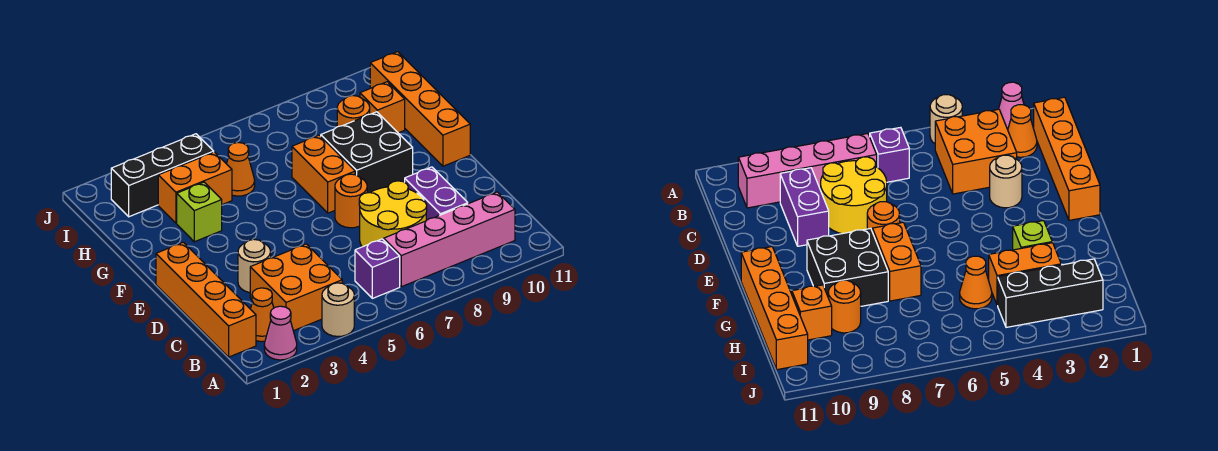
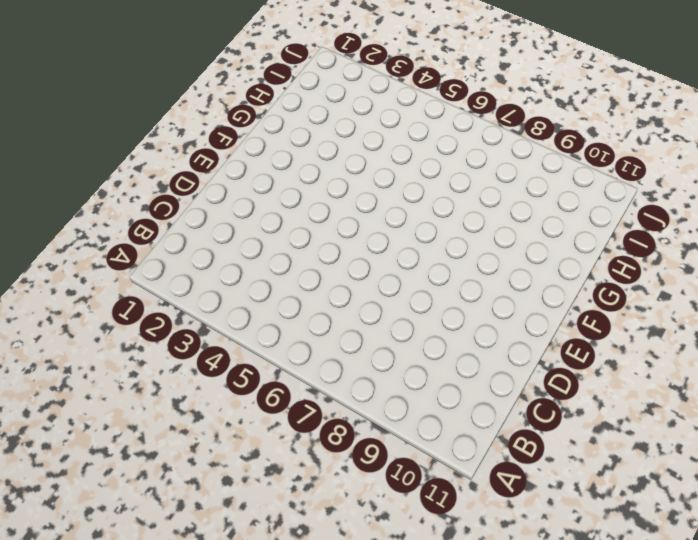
none -> pink cone A2 level 1
none -> tan round brick A4 level 1
none -> orange brick B1:E1 level 1

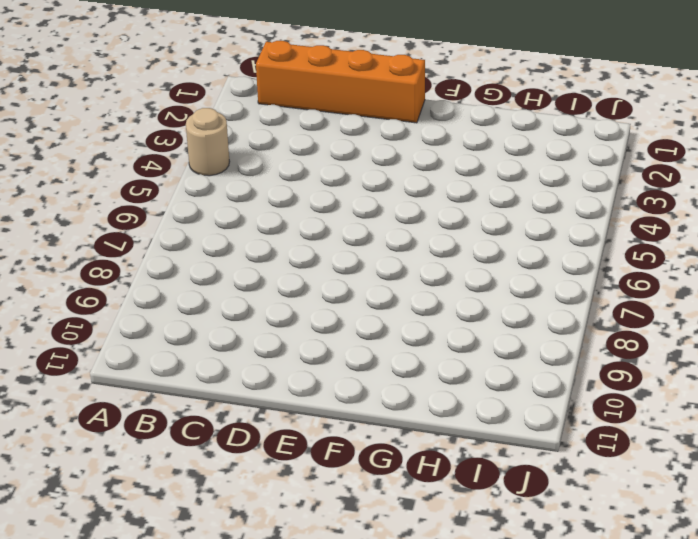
none -> pink cone A2 level 1
none -> orange cone B2 level 1
none -> orange brick B3:C4 level 1

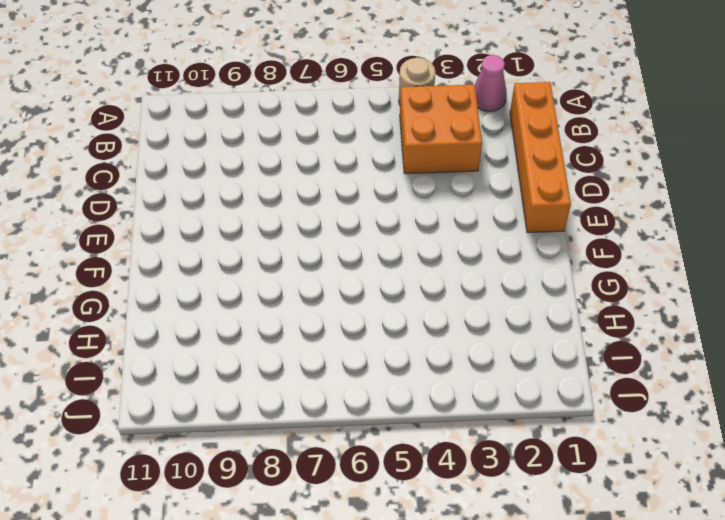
none -> orange cone B2 level 1
none -> purple brick B6 level 1
none -> pink brick B7:B10 level 1

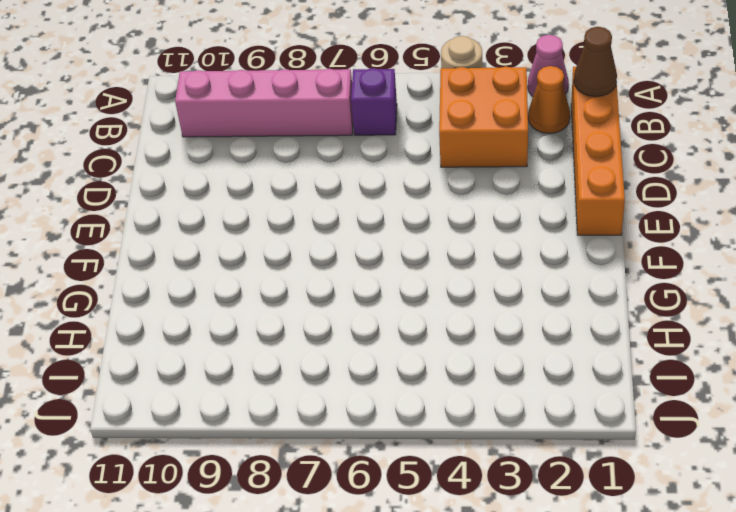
brown cone B1 level 2 -> none
none -> yellow round brick C7:D8 level 1
none -> purple brick C9:D9 level 1
none -> tan round brick D3 level 1

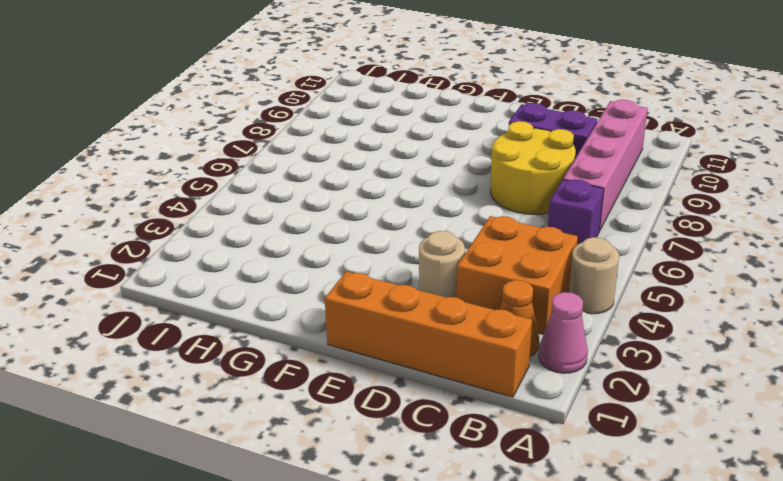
none -> orange round brick E7 level 1
none -> orange brick F7:G7 level 1
none -> black brick F8:G9 level 1

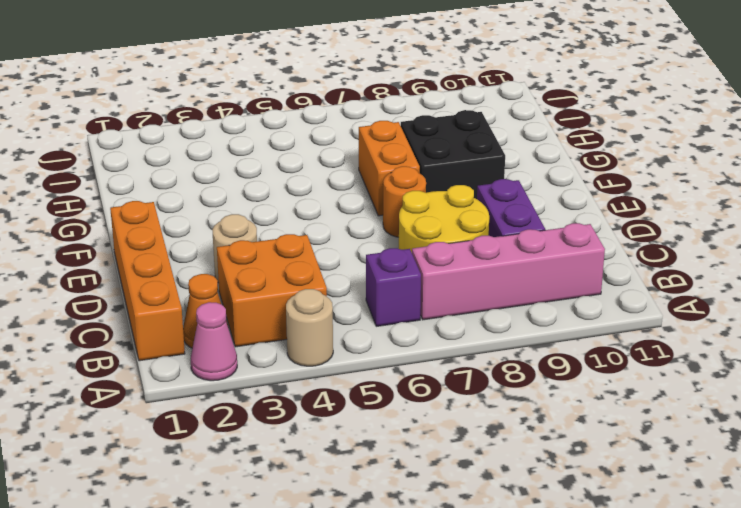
none -> orange brick F11:I11 level 1
none -> lime brick G3 level 1
none -> orange brick H3:H4 level 1

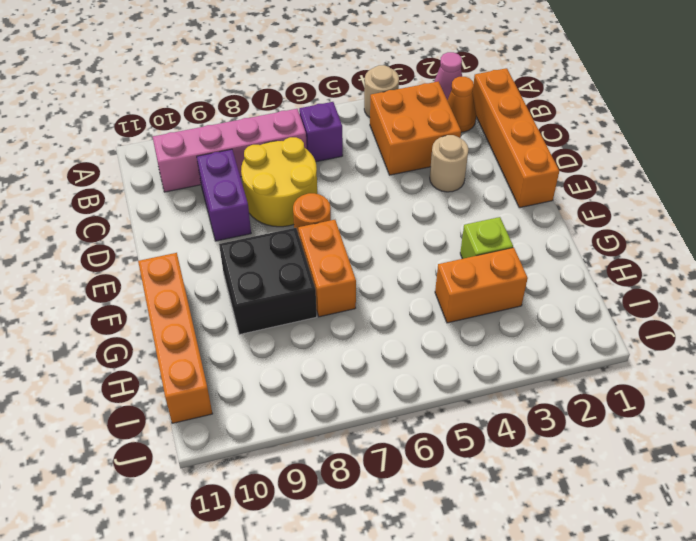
none -> orange cone H5 level 1
none -> orange round brick H9 level 1
none -> orange brick H10 level 1

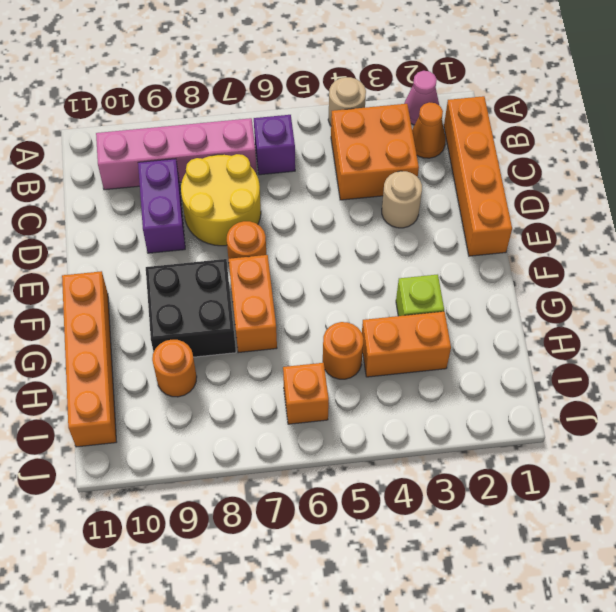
orange round brick H5 level 1 -> orange cone H5 level 1
orange brick I6 level 1 -> orange brick H10 level 1
none -> black brick I2:I4 level 1

